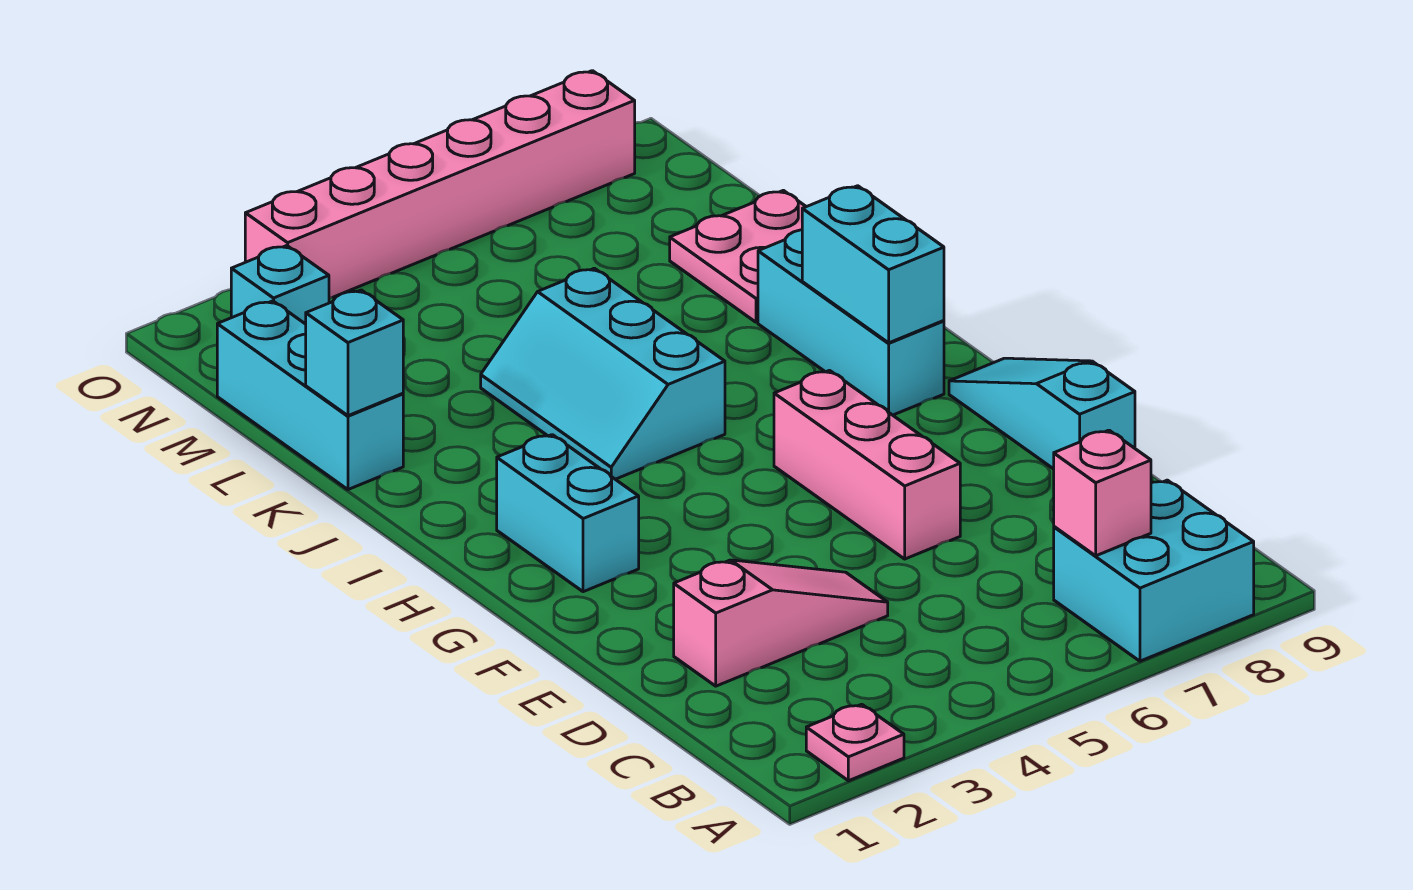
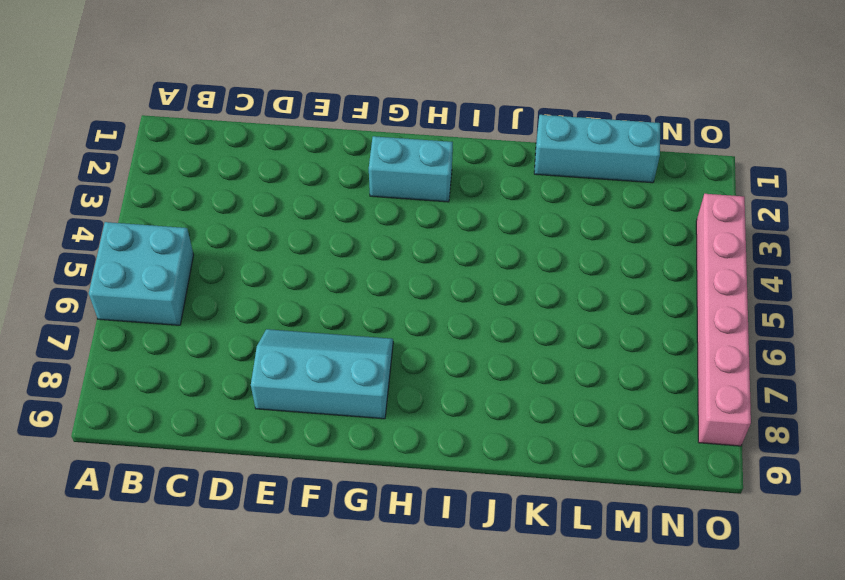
cyan brick A5:B6 level 1 -> cyan brick A7:B8 level 1
cyan slope E7:G8 level 1 top 8 -> cyan slope I4:K5 level 1 top 5
none -> pink plate A2 level 1
none -> pink slope D2:D4 level 1 top 2
none -> pink brick E6:G6 level 1

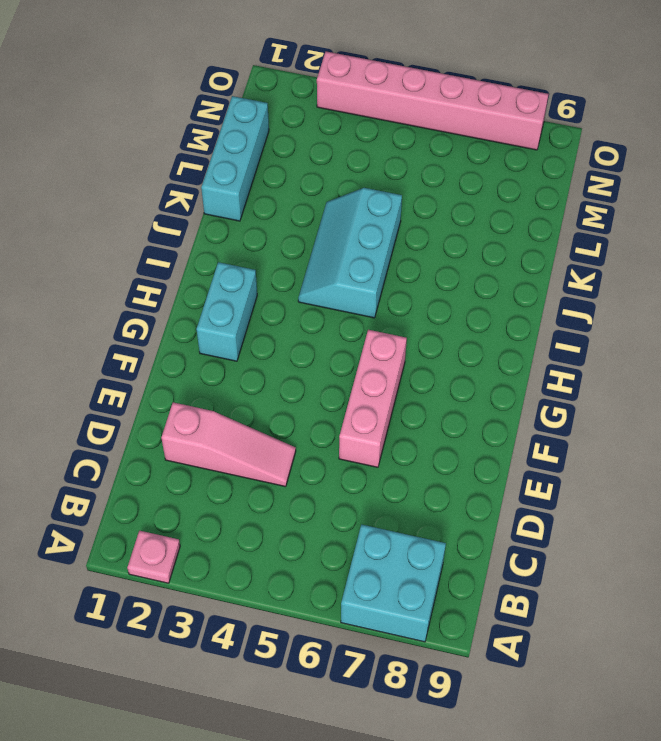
none -> cyan slope E9:G9 level 1 top E
none -> cyan brick H8:J8 level 1
none -> pink plate K8:L9 level 1

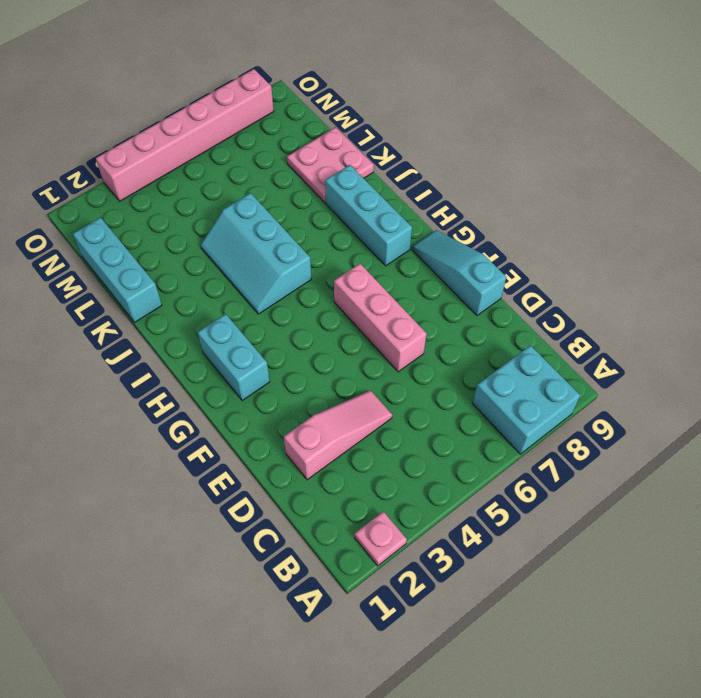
none -> cyan brick N2 level 1
none -> pink brick B7 level 2
none -> cyan brick H8:I8 level 2

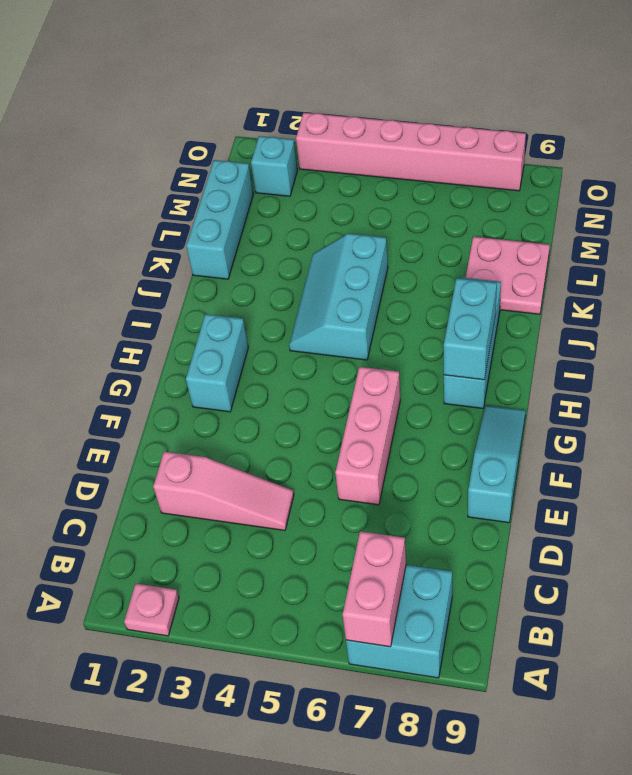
pink brick A7:B7 level 2 -> pink brick B7 level 2
none -> cyan brick K1 level 2

